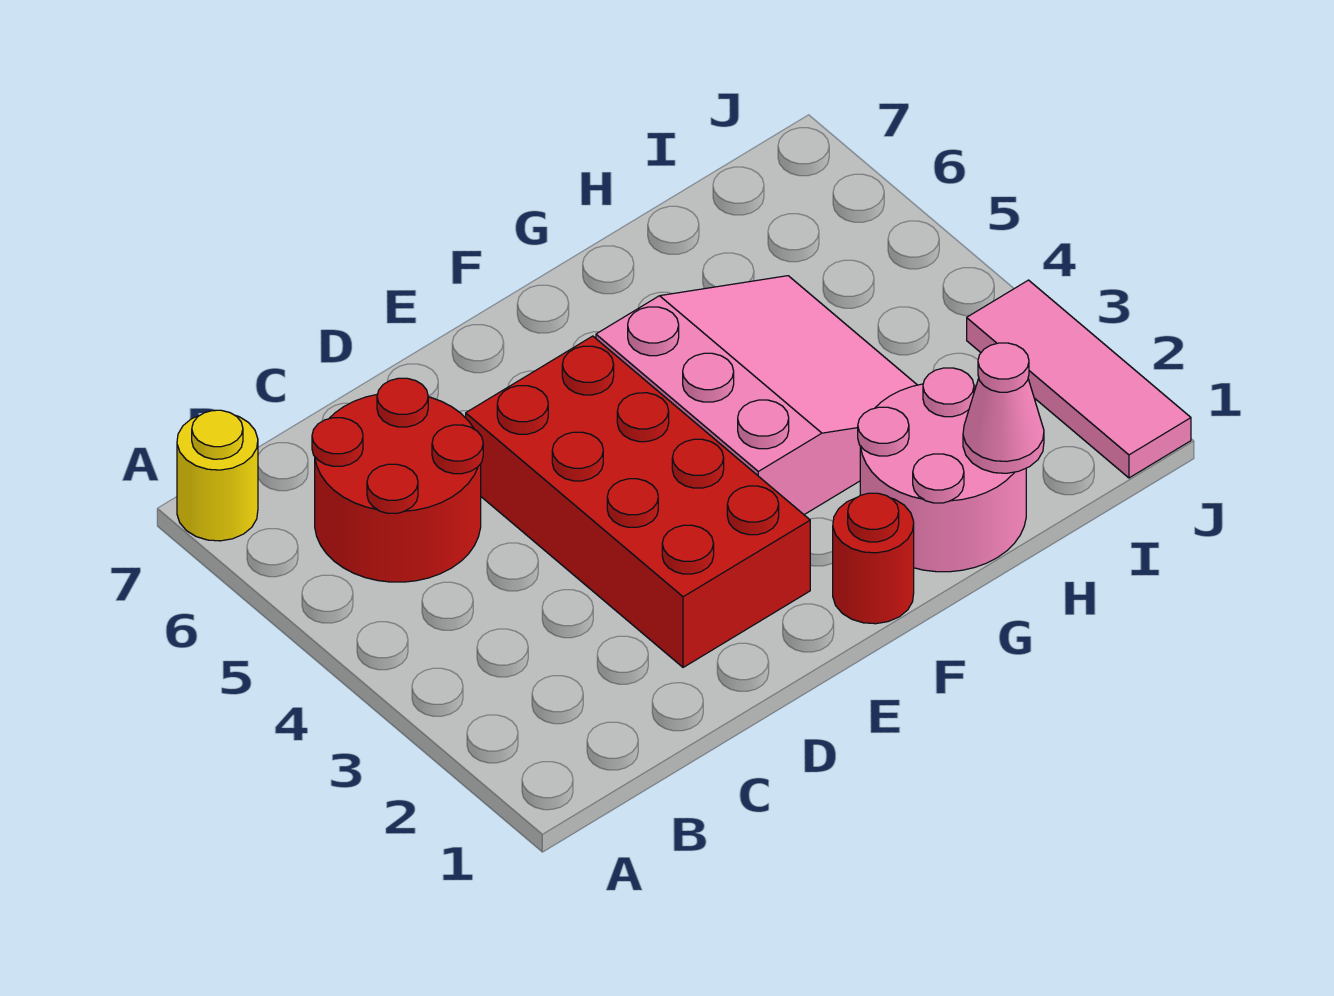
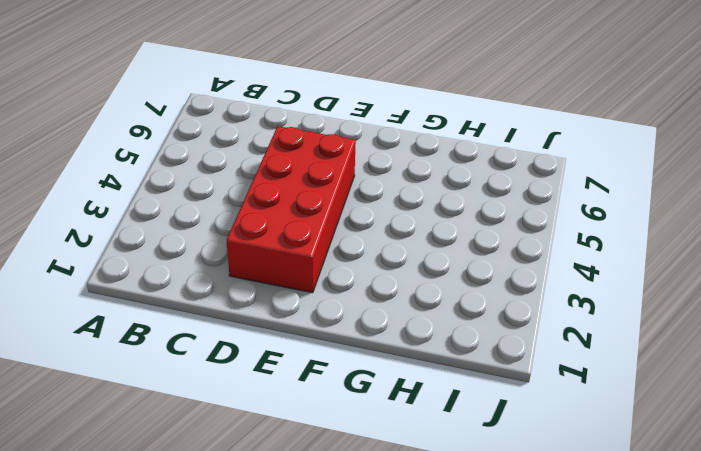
none -> yellow round brick A7 level 1
none -> red round brick B5:C6 level 1

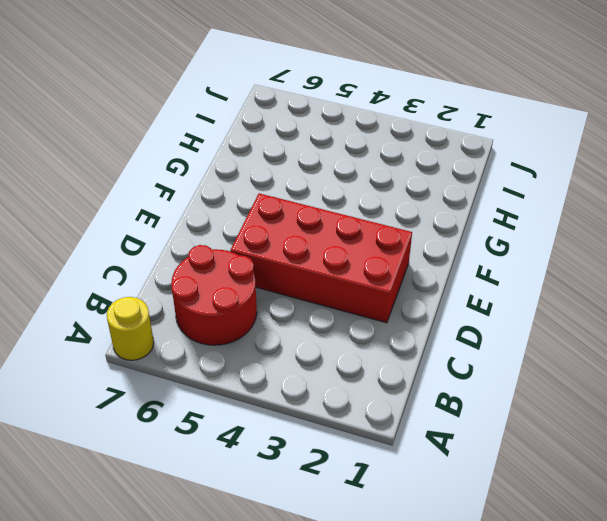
none -> red round brick F1 level 1
none -> pink slope F3:H5 level 1 top F

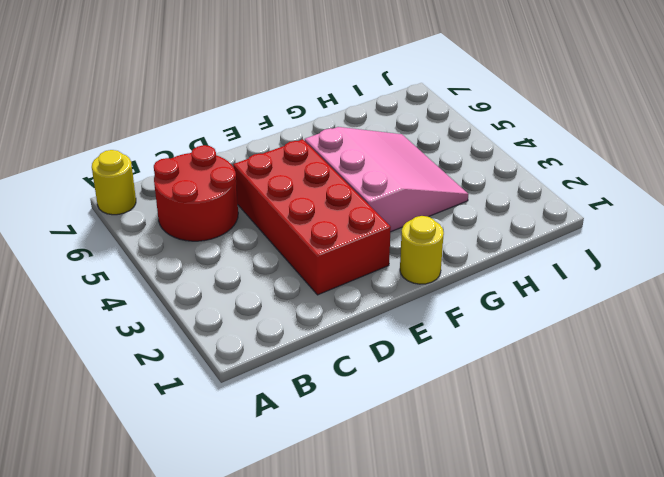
yellow round brick F1 level 1 -> red round brick F1 level 1
none -> pink round brick G1:H2 level 1
none -> pink tile J1:J3 level 1

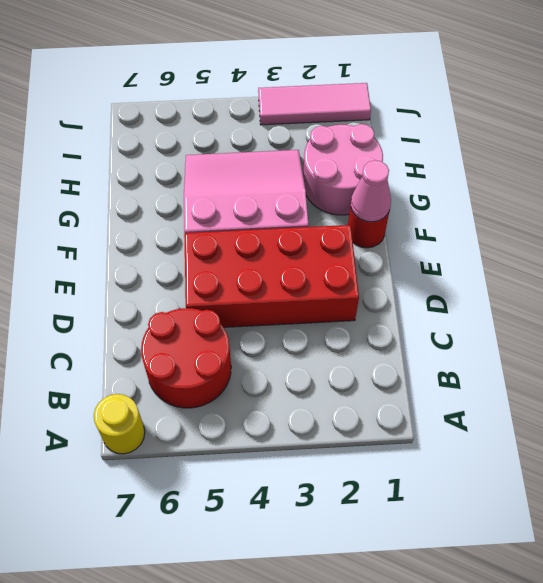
pink cone F1 level 2 -> pink cone H1 level 2

